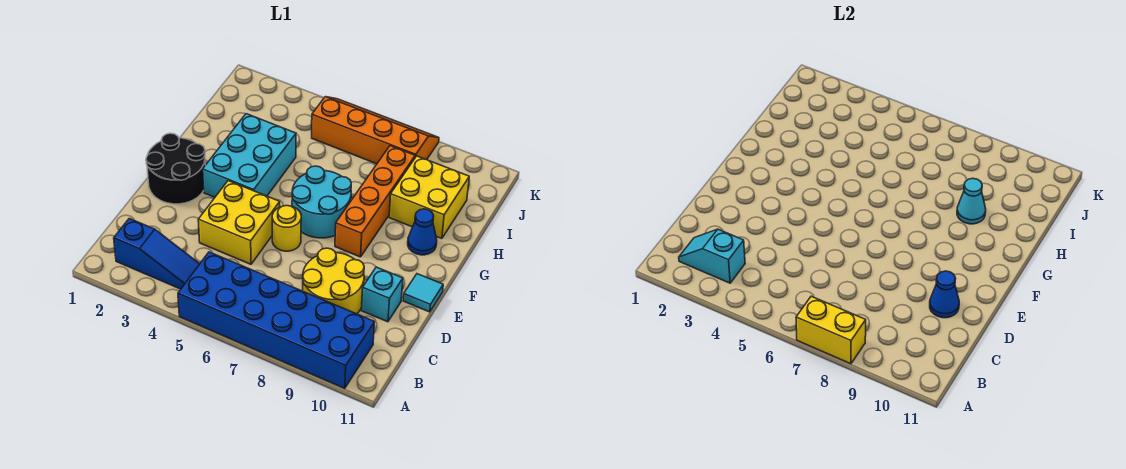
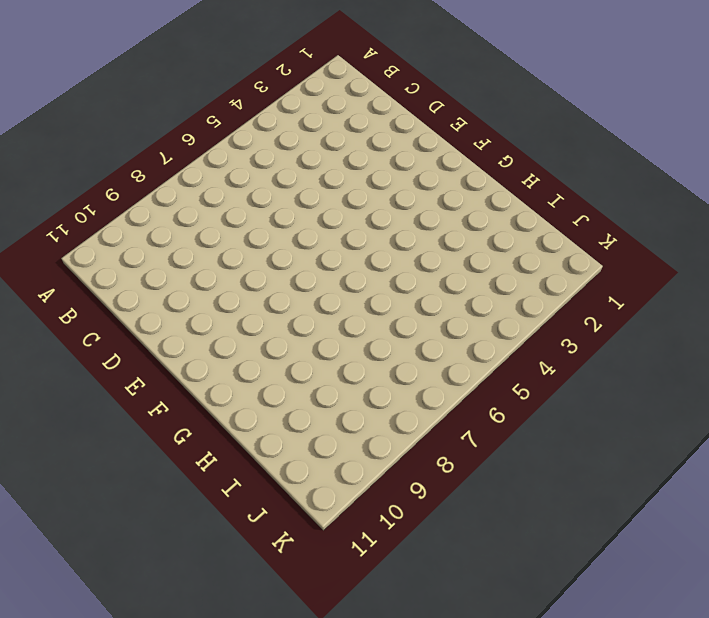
none -> blue brick A5:B10 level 1
none -> blue slope B2:B4 level 1 top 2
none -> yellow round brick C8:D9 level 1

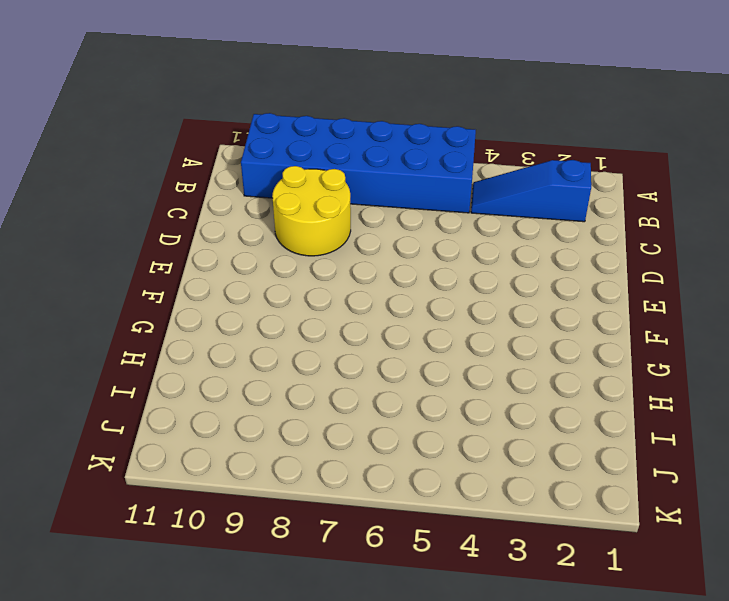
none -> yellow brick D4:E5 level 1
none -> cyan brick D10 level 1
none -> black round brick E1:F2 level 1

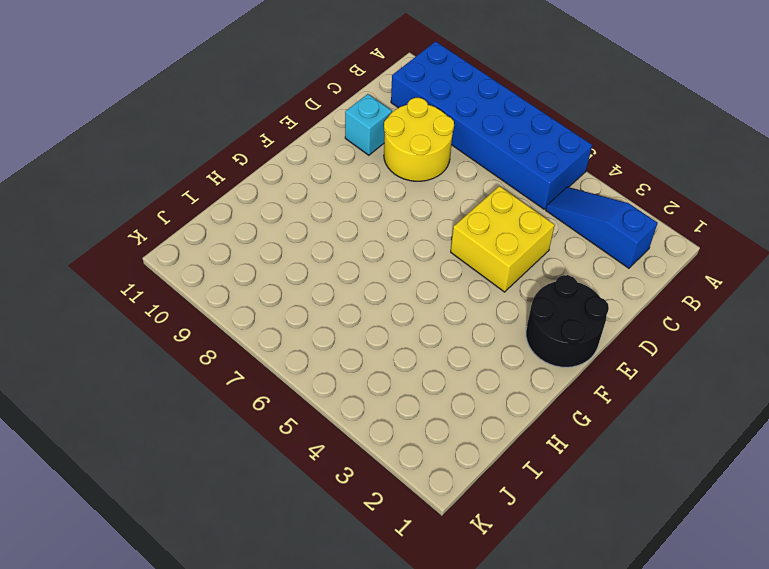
none -> yellow round brick E6 level 1
none -> cyan tile E11 level 1
none -> cyan brick F3:H4 level 1

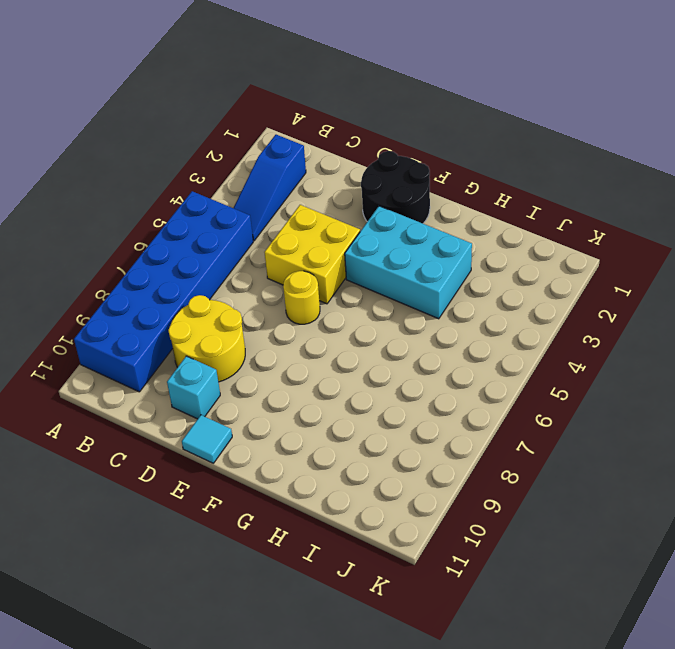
none -> cyan round brick F6:G7 level 1
none -> orange brick F8:I8 level 1
none -> blue cone G10 level 1

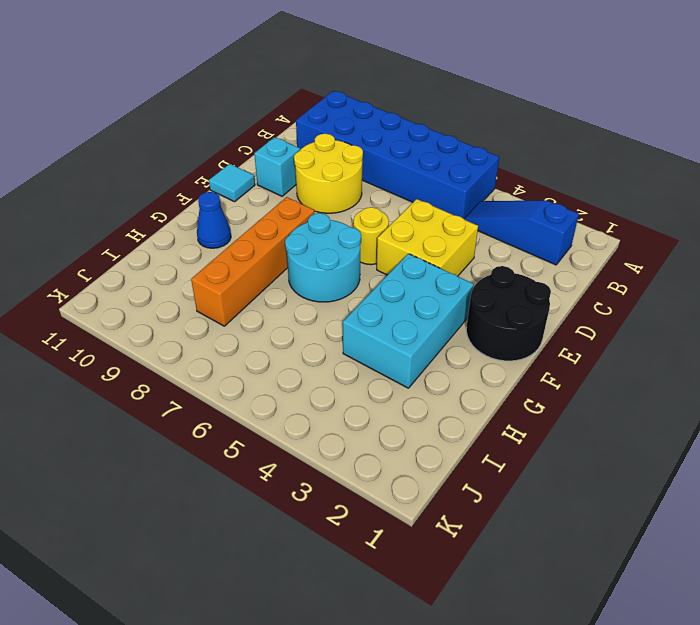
none -> yellow brick H9:I10 level 1
none -> orange slope J5:K8 level 1 top J
none -> yellow brick A7:A8 level 2

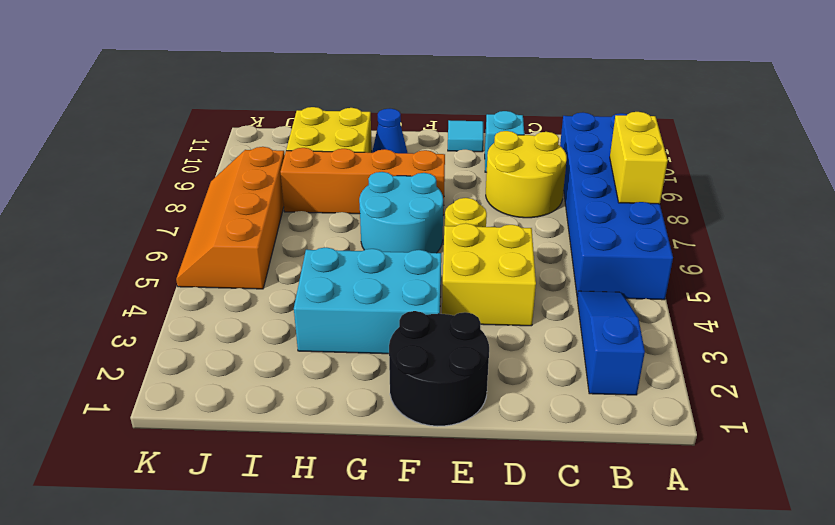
none -> cyan slope B2:B3 level 2 top 3
none -> blue cone D10 level 2
none -> cyan cone H9 level 2

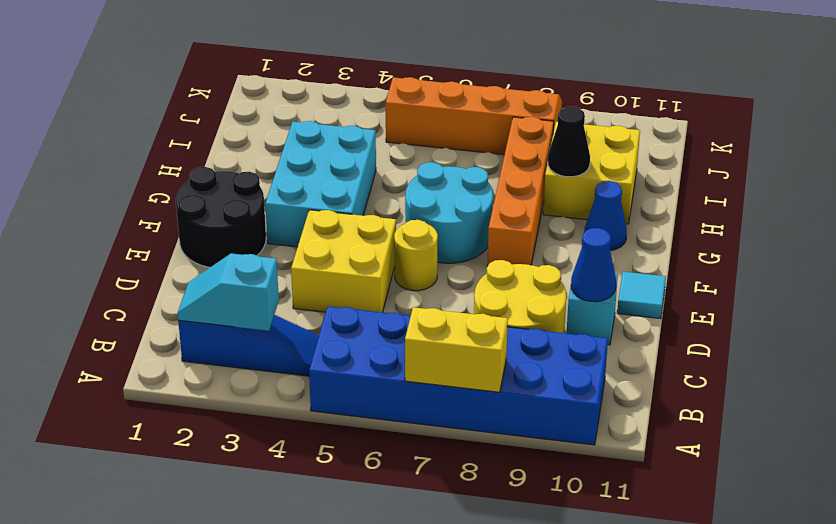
black cone H9 level 2 -> cyan cone H9 level 2

